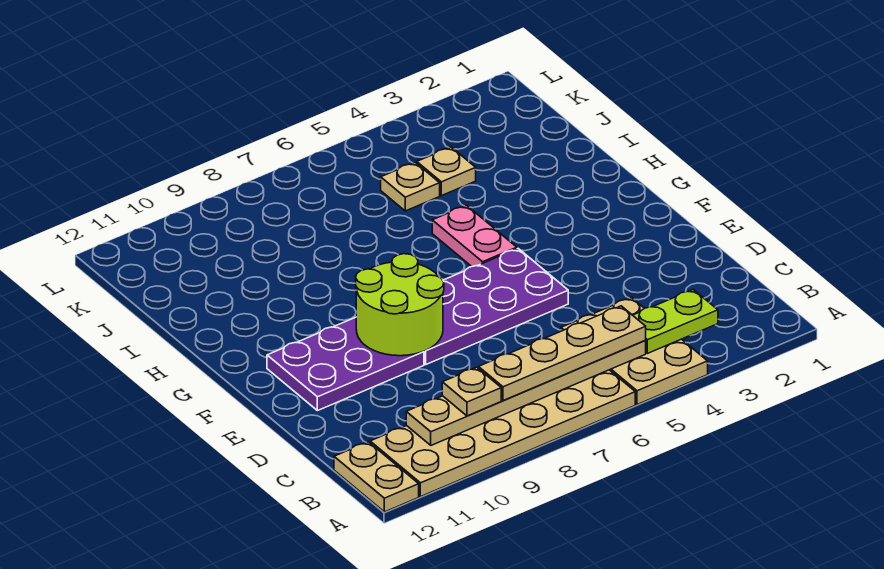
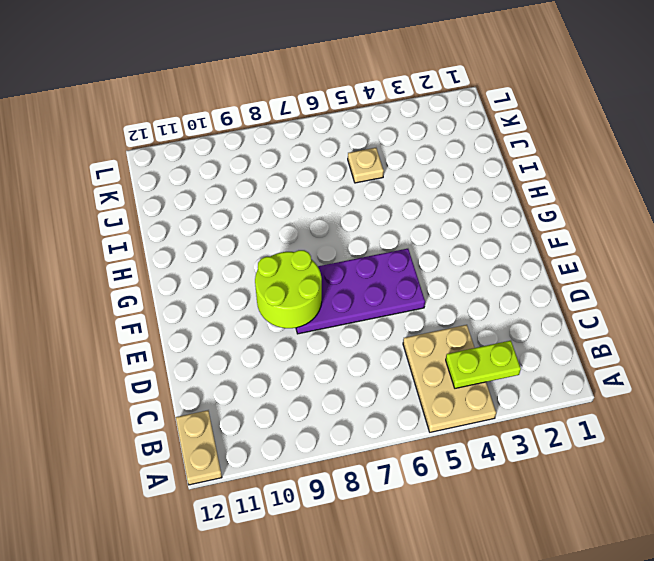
none -> tan plate A6:B11 level 1
none -> purple plate E9:F11 level 1
none -> pink plate G5:H5 level 1

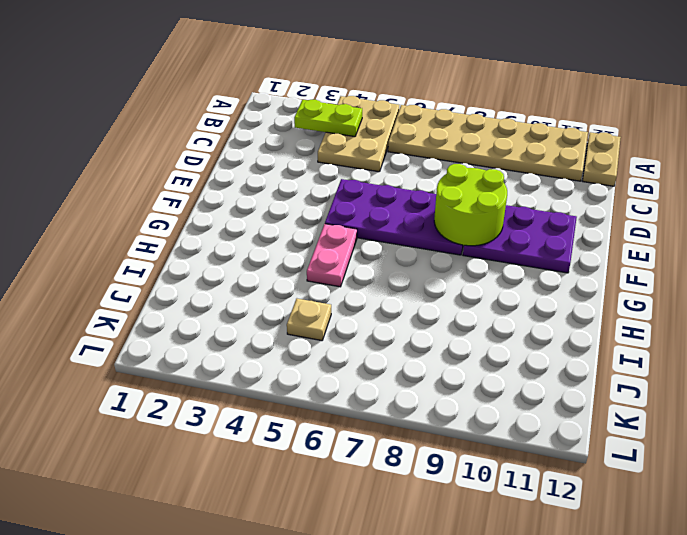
none -> tan plate J4 level 1
none -> tan plate B5:B10 level 2
none -> tan plate B5:B8 level 3

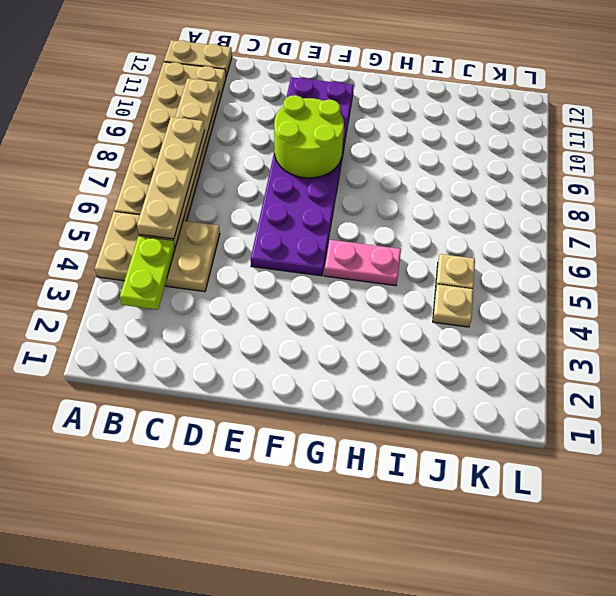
none -> tan plate B9 level 3

